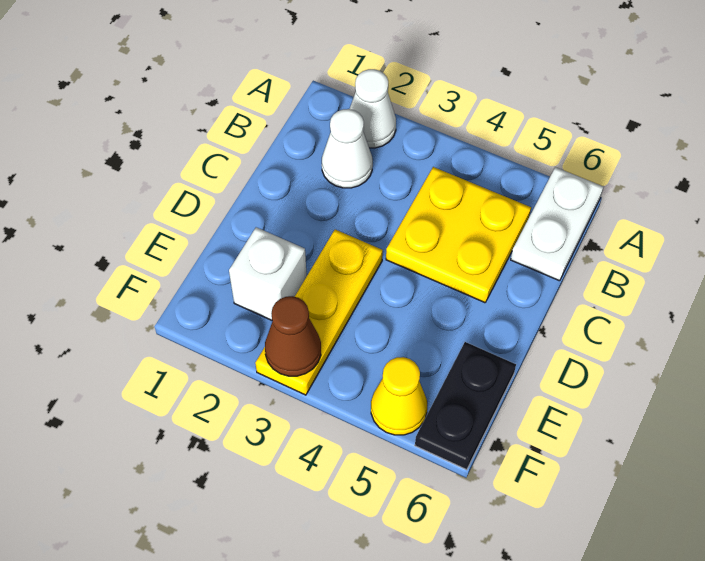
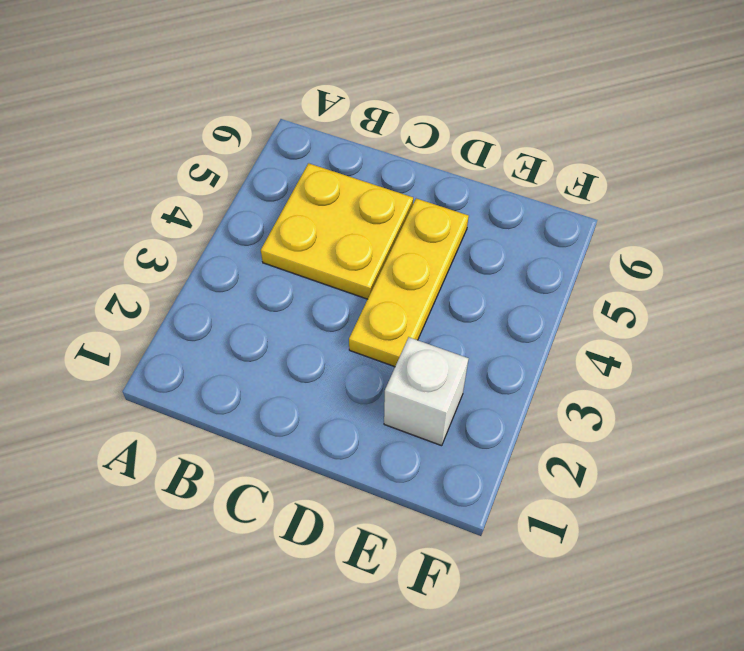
yellow plate D3:D5 level 1 -> yellow plate D3:F3 level 1
none -> white cone A2 level 1
none -> white plate A6:B6 level 1

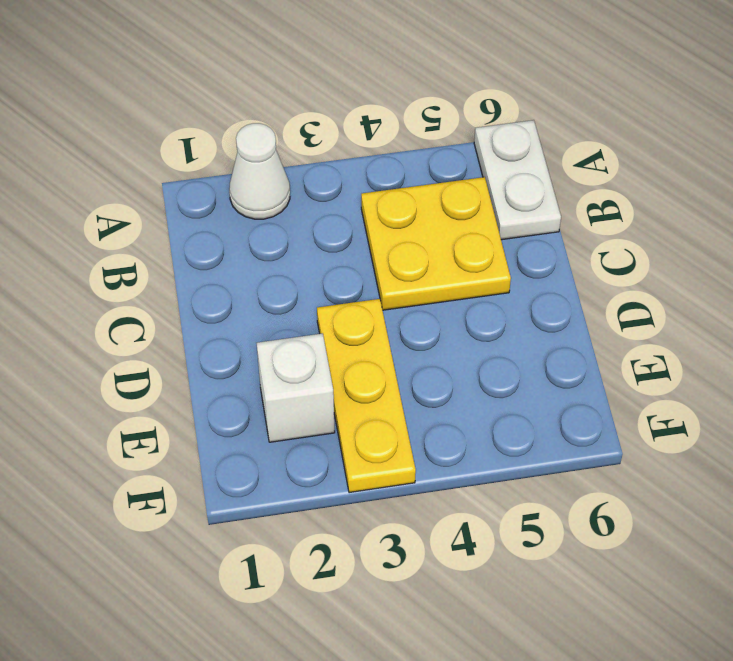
none -> white cone B2 level 1
none -> black plate E6:F6 level 1

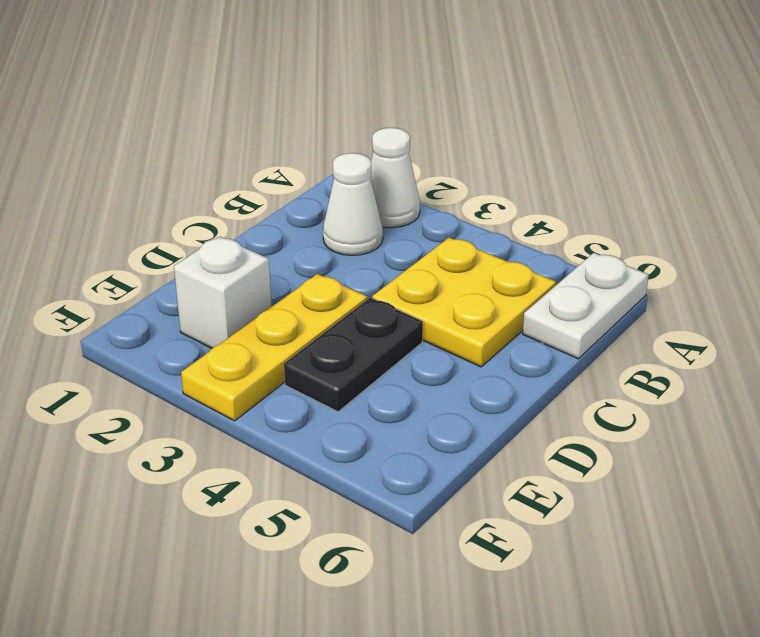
black plate D4:E4 level 1 -> black plate E6:F6 level 1
none -> yellow cone F5 level 1
none -> brown cone F3 level 2

